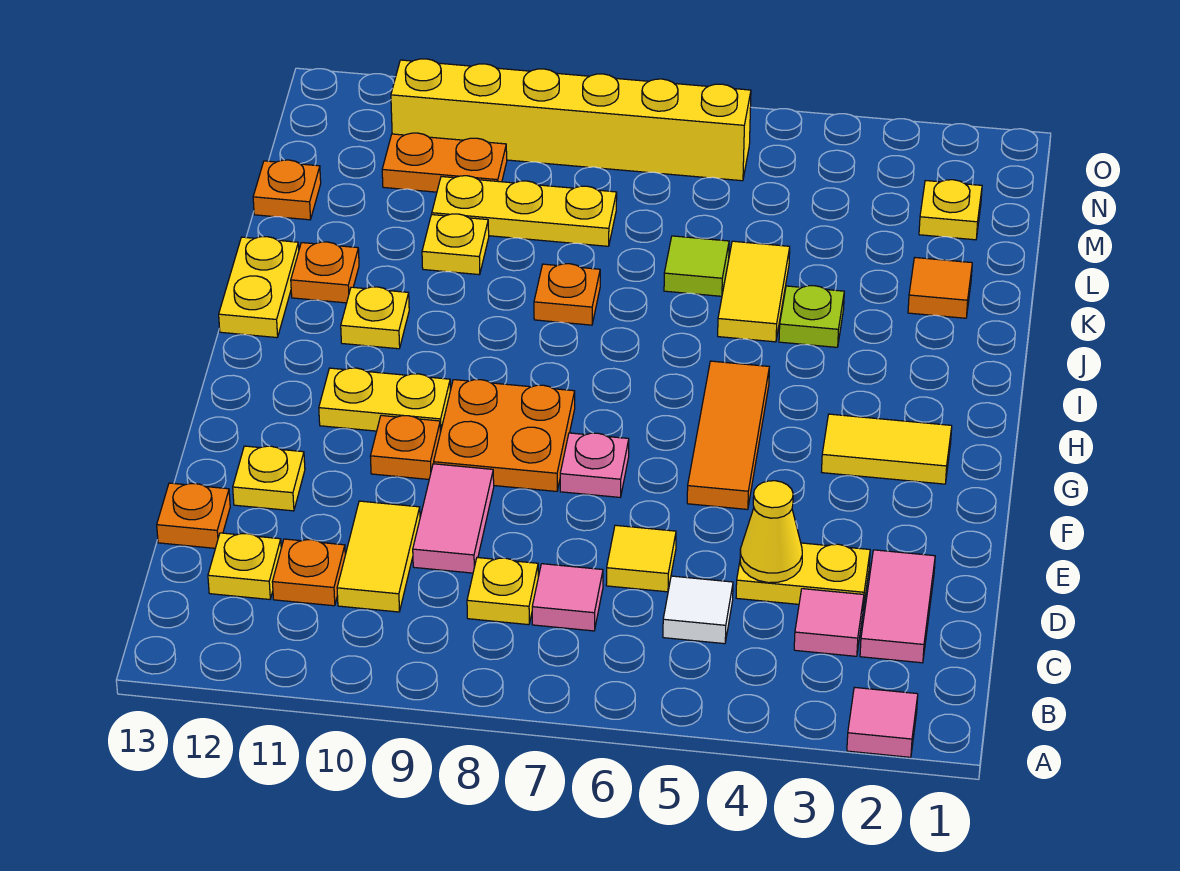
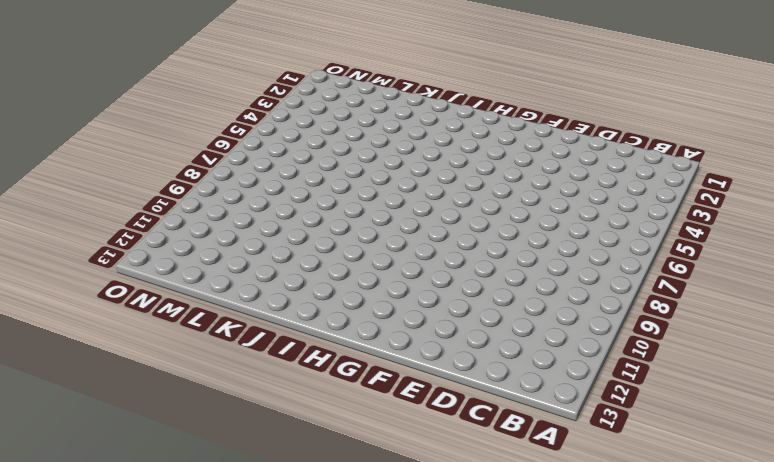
none -> pink tile A2 level 1
none -> pink tile C2:D2 level 1
none -> pink tile C3 level 1
none -> white tile C5 level 1

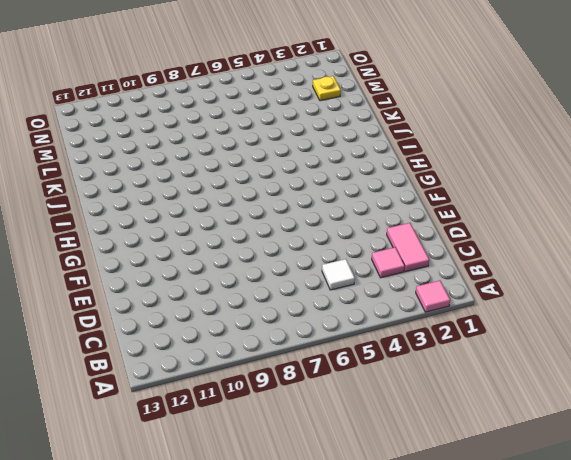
none -> pink tile C7 level 1
none -> yellow plate C8 level 1
none -> yellow tile C10:D10 level 1
none -> orange plate C11 level 1

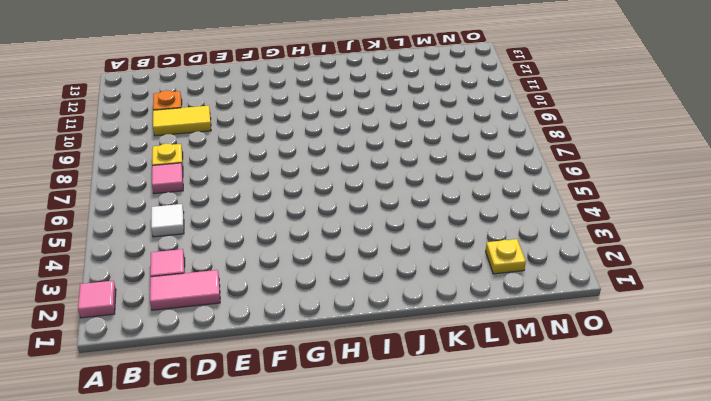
none -> yellow plate C12 level 1
none -> yellow plate D3:D4 level 1
none -> yellow tile D6 level 1
none -> pink tile D9:E9 level 1

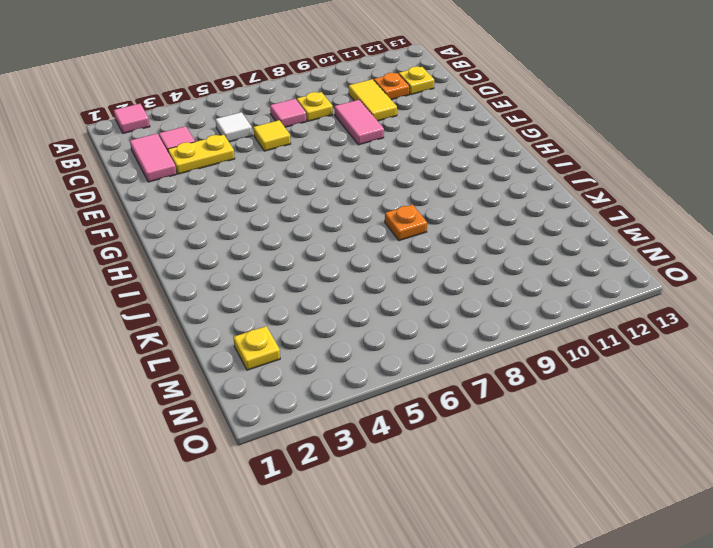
none -> orange plate D13 level 1
none -> yellow plate E12 level 1
none -> orange tile F5:H5 level 1
none -> pink plate F7 level 1

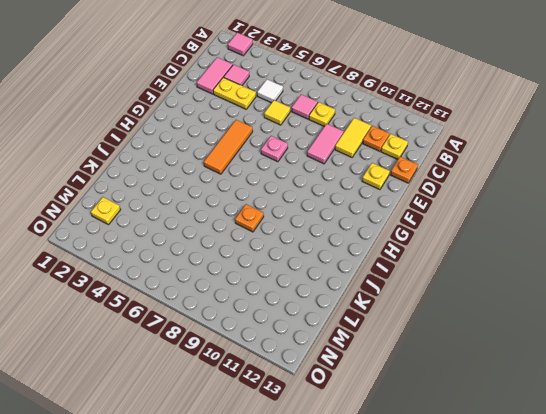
none -> orange plate F8:G9 level 1
none -> orange plate F10 level 1
none -> yellow tile G2:G3 level 1
none -> yellow plate G10:G11 level 1

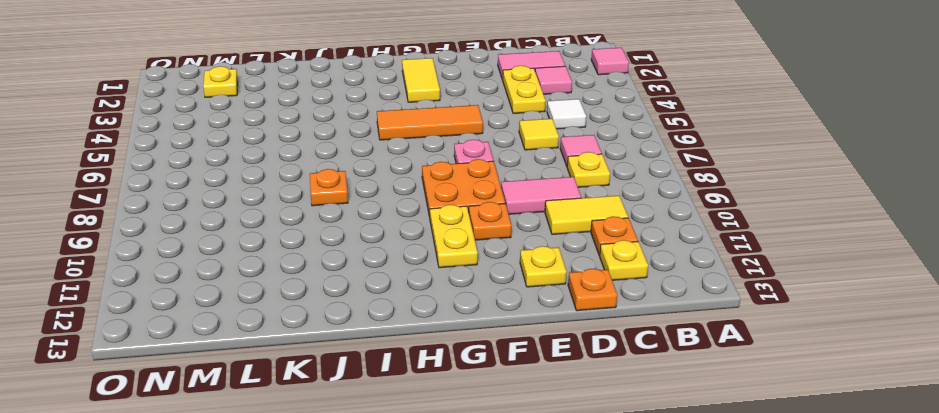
none -> yellow plate I11 level 1
none -> yellow plate I13:J13 level 1
none -> lime plate J4 level 1
none -> yellow tile J5:K5 level 1

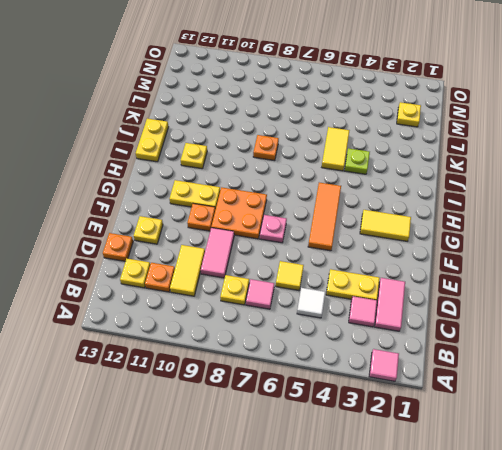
none -> orange plate J12 level 1
none -> orange tile K2 level 1
none -> lime tile K6 level 1
none -> yellow plate K10 level 1

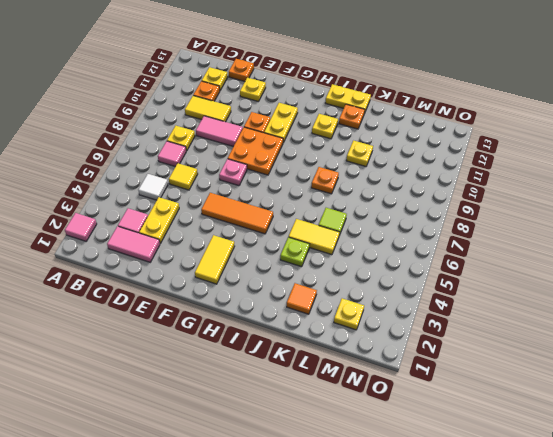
none -> yellow plate L8:L10 level 1
none -> orange plate L13 level 1
none -> orange plate M10:M11 level 1
none -> yellow brick N6:N11 level 1

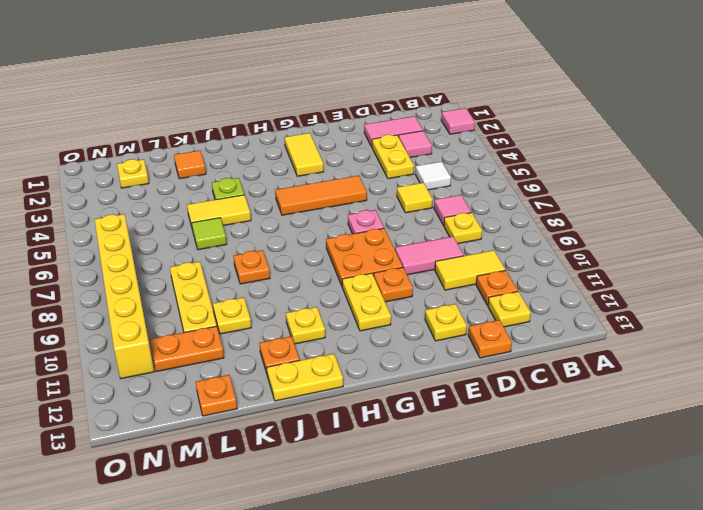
orange plate L11:M11 level 1 -> orange plate M10:M11 level 1
none -> yellow cone D4 level 2

